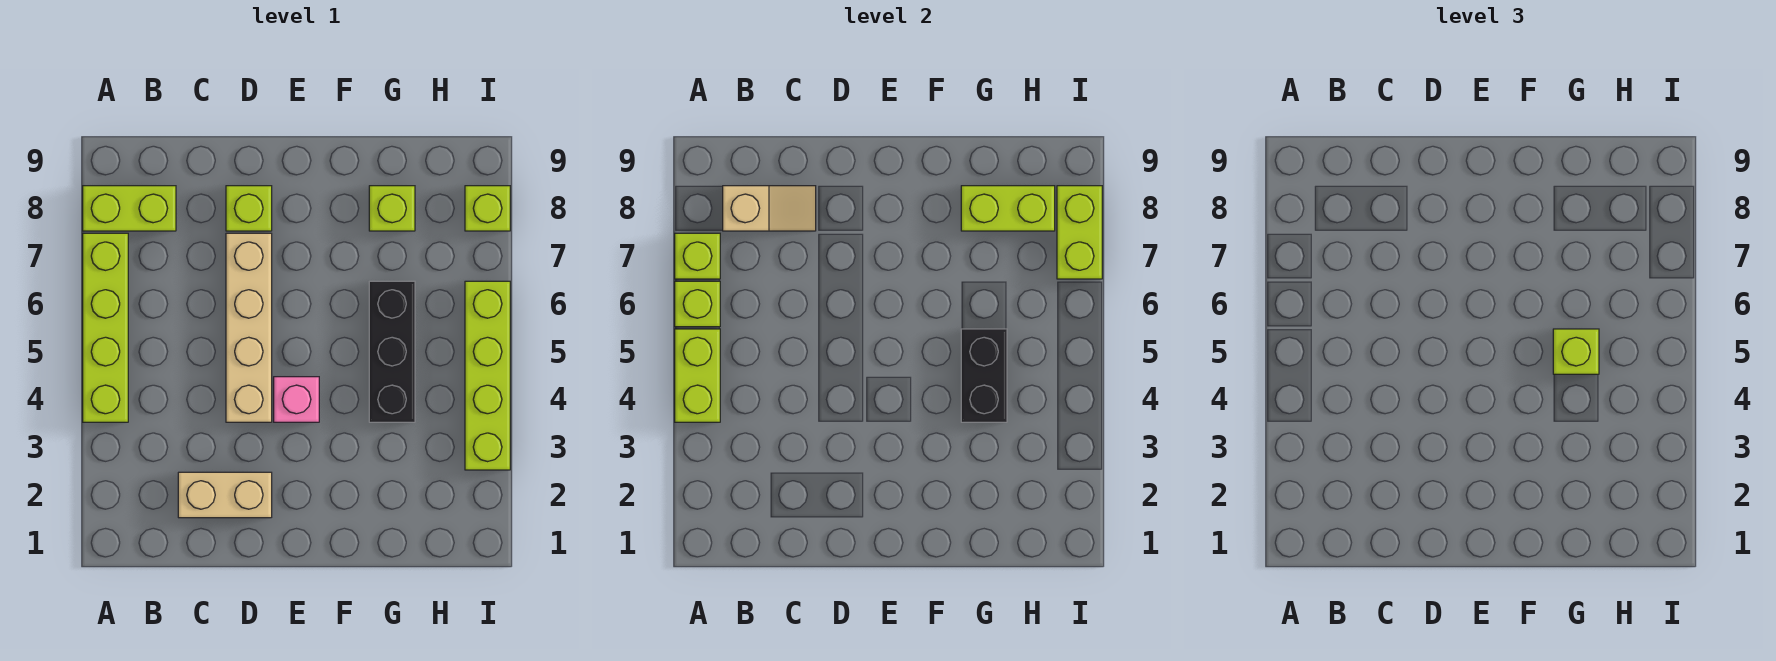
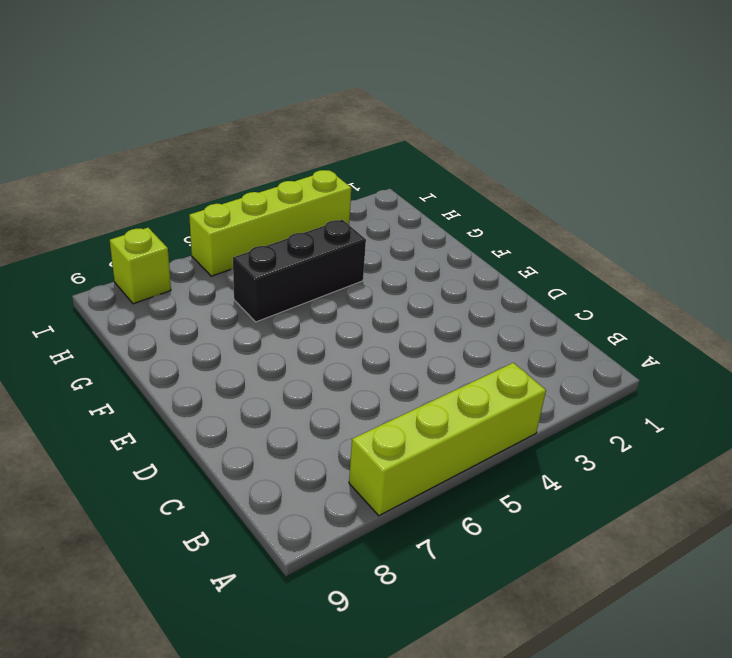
none -> lime brick A8:B8 level 1
none -> tan brick C2:D2 level 1
none -> tan brick D4:D7 level 1

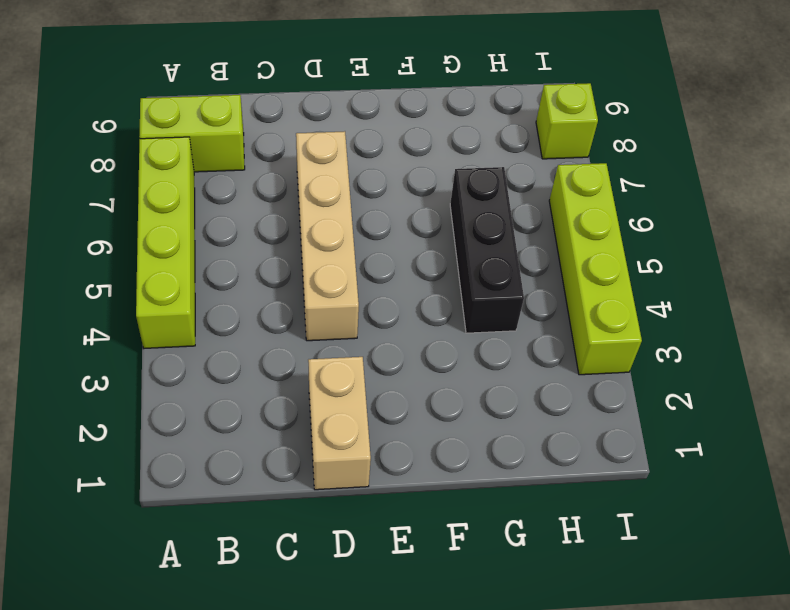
tan brick D1:D2 level 1 -> tan brick C2:D2 level 1
none -> lime brick D8 level 1
none -> pink brick E4 level 1
none -> lime brick G8 level 1

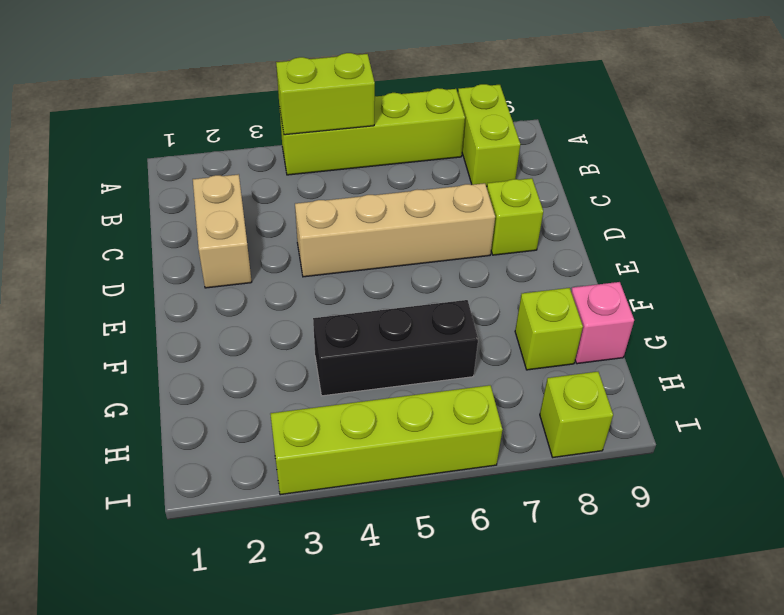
pink brick G9 level 1 -> pink brick E4 level 1
none -> lime brick A6 level 2
none -> lime brick A7 level 2
none -> tan slope B8:C8 level 2 top B

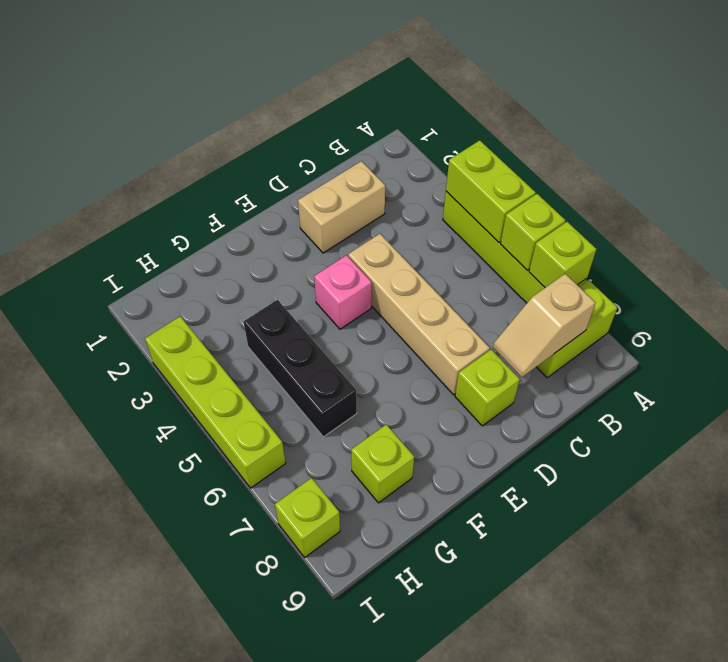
none -> black brick G4:G5 level 2
none -> lime brick G8:H8 level 2
none -> lime brick I7:I8 level 2

